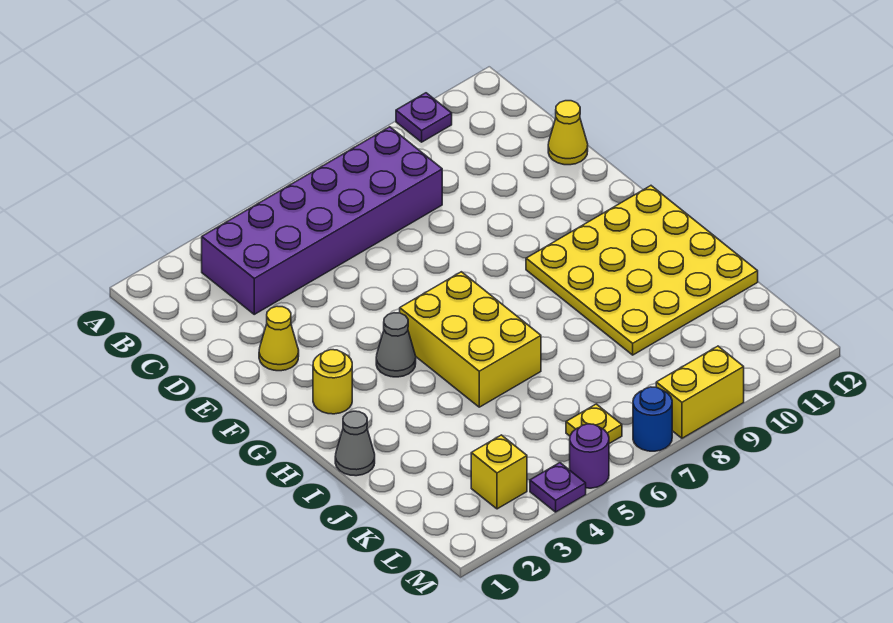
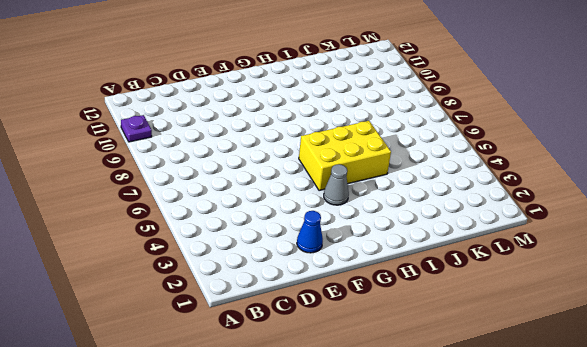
blue cone E2 level 1 -> yellow cone E2 level 1
none -> purple brick B3:C8 level 1
none -> yellow cone D12 level 1
none -> yellow round brick G2 level 1

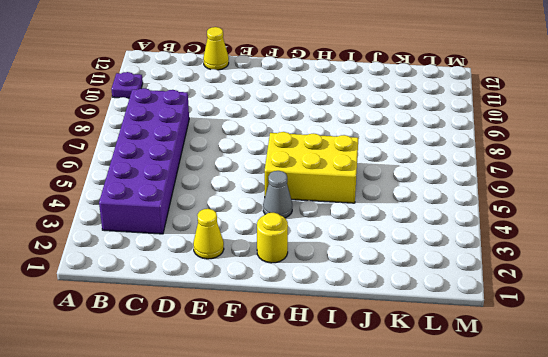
none -> yellow plate G9:J12 level 1
none -> grey cone I1 level 1
none -> yellow brick L3 level 1

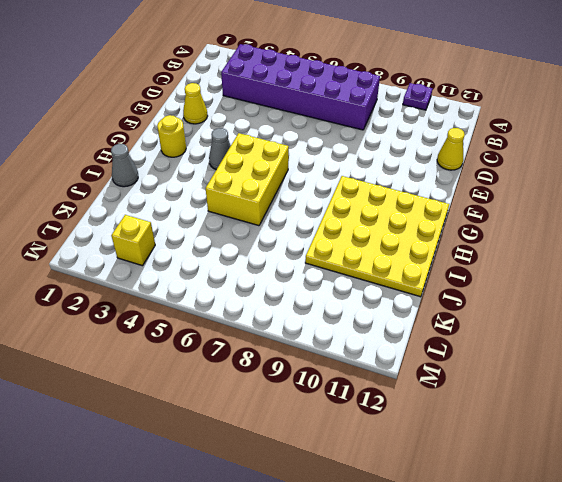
none -> yellow plate L6 level 1
none -> purple plate M4 level 1
none -> purple round brick M5 level 1

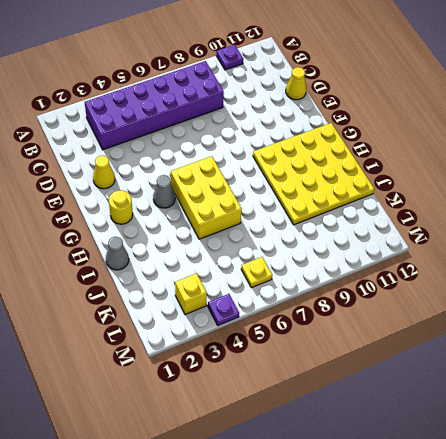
none -> purple round brick M5 level 1
none -> blue round brick M7 level 1
none -> yellow brick M8:M9 level 1

